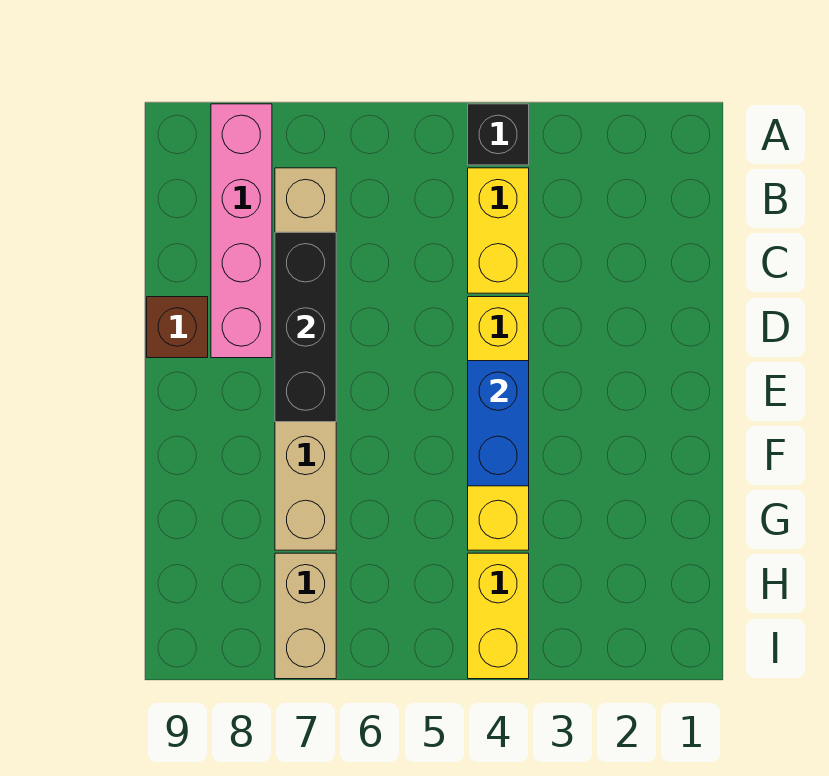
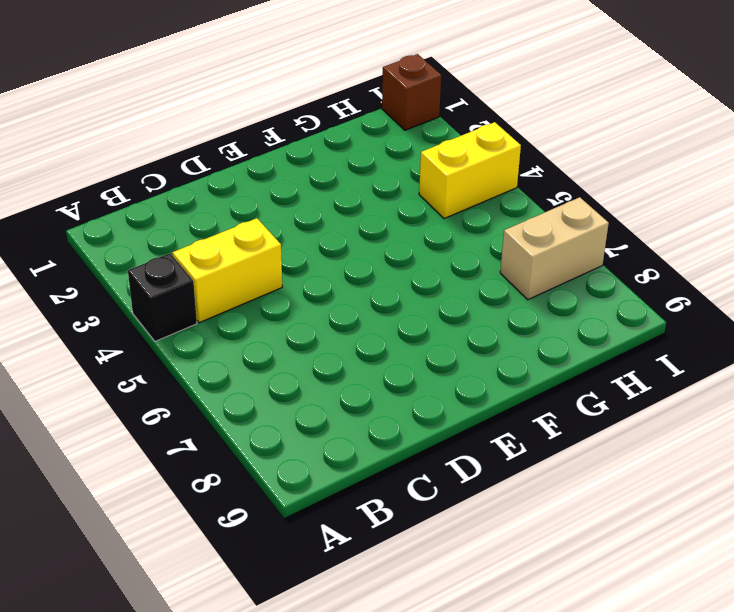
brown brick I1 level 1 -> brown brick D9 level 1
none -> pink brick A8:D8 level 1
none -> tan brick B7:G7 level 1

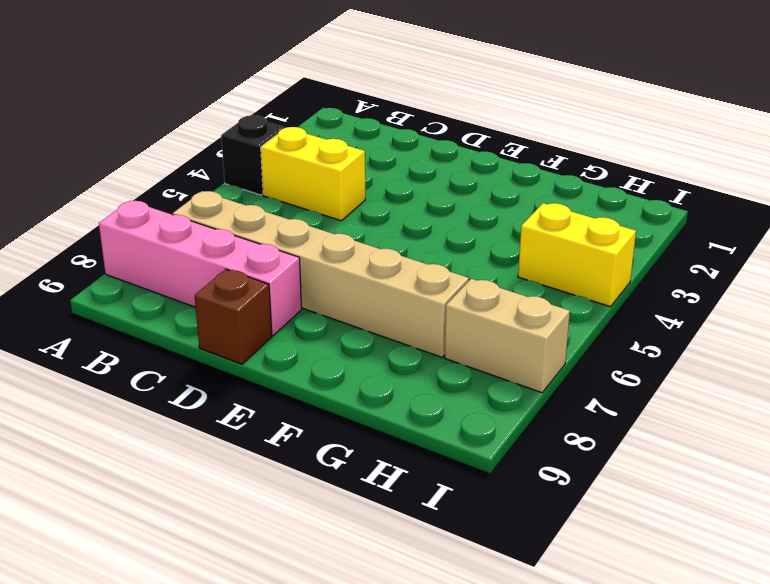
none -> yellow brick D4:G4 level 1
none -> black brick C7:E7 level 2

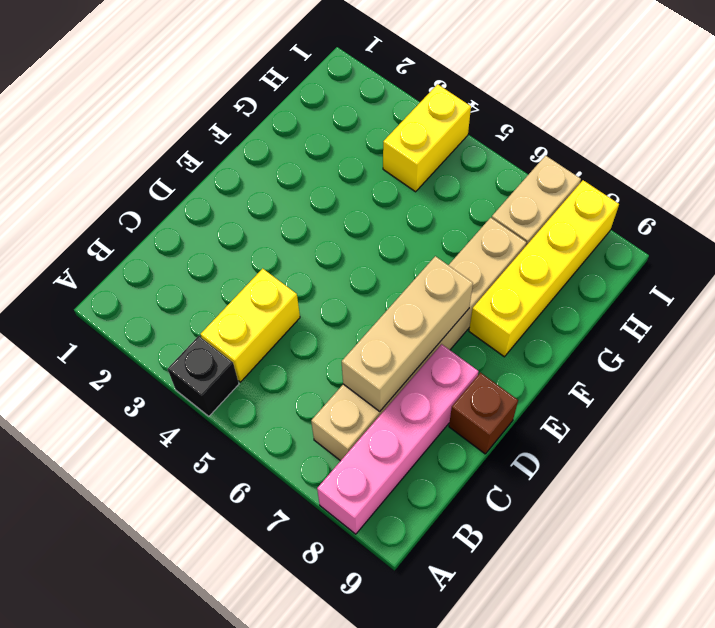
tan brick C7:E7 level 2 -> black brick C7:E7 level 2
yellow brick F8:I8 level 1 -> yellow brick D4:G4 level 1
none -> blue brick E4:F4 level 2

